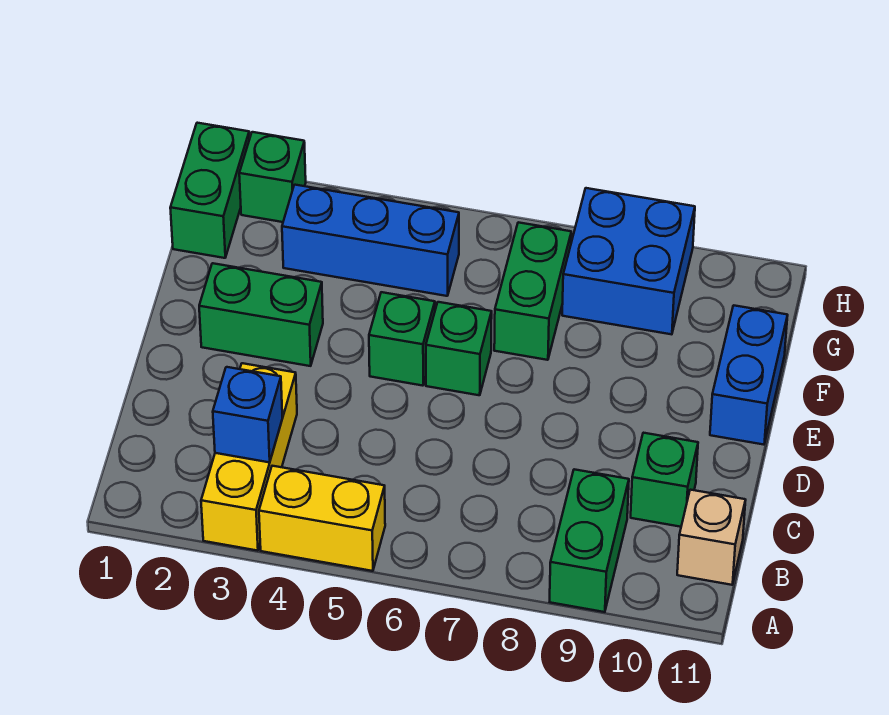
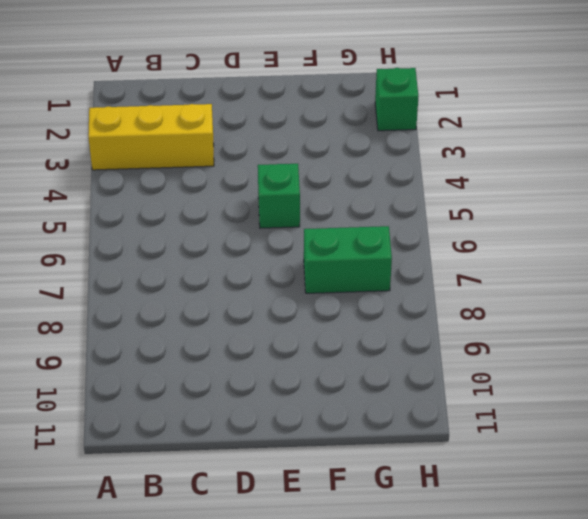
none -> yellow brick A4:A5 level 1
none -> green brick A9:B9 level 1
none -> tan brick B11 level 1

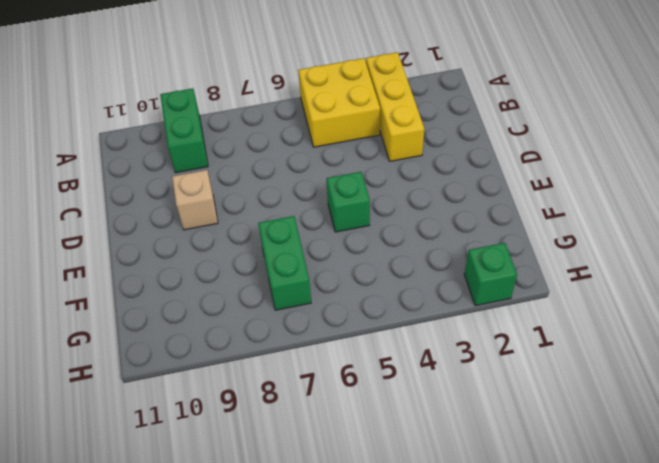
yellow brick A4:B5 level 1 -> yellow brick A4:A5 level 1
tan brick D9 level 1 -> tan brick B11 level 1
none -> green brick C10 level 1
none -> green brick E2:E3 level 1
none -> green brick E6 level 1

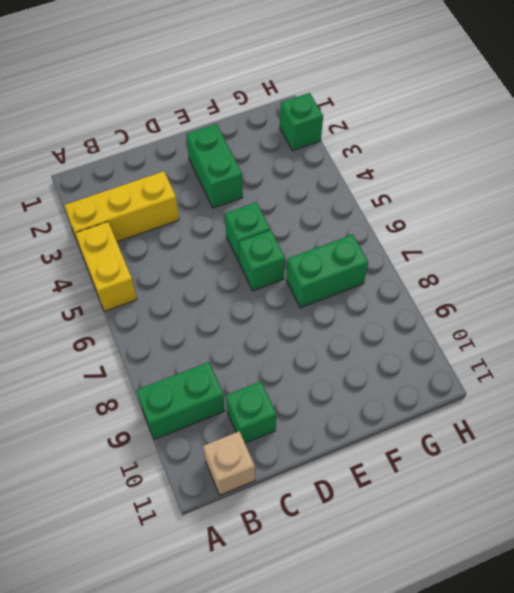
none -> blue brick E11:F11 level 1
none -> green brick G1:H1 level 1
none -> blue brick G3:G5 level 1

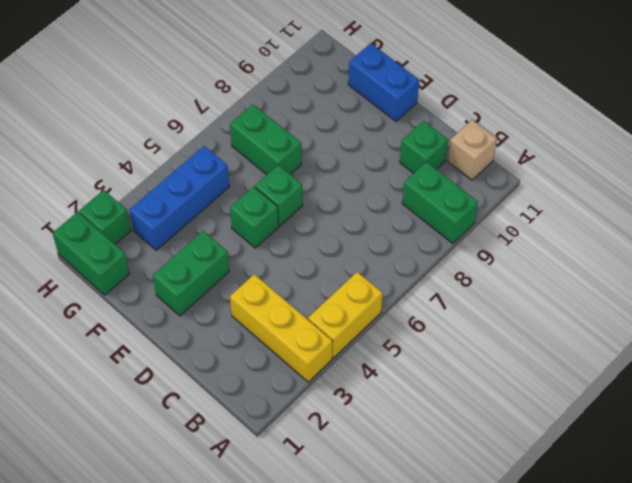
none -> blue brick G8:H9 level 1
none -> blue brick B3 level 2

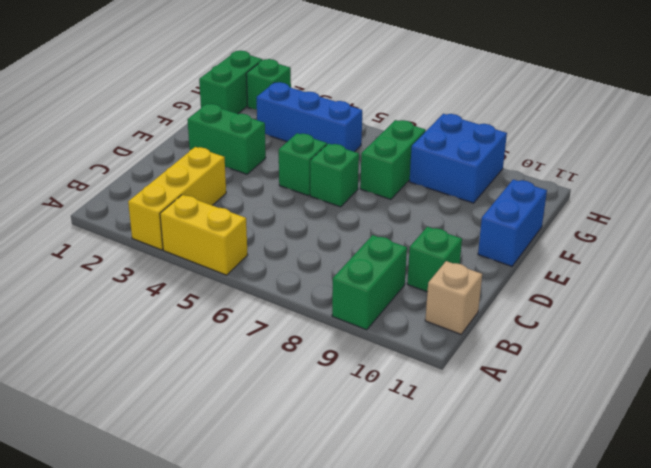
none -> blue brick B3 level 2

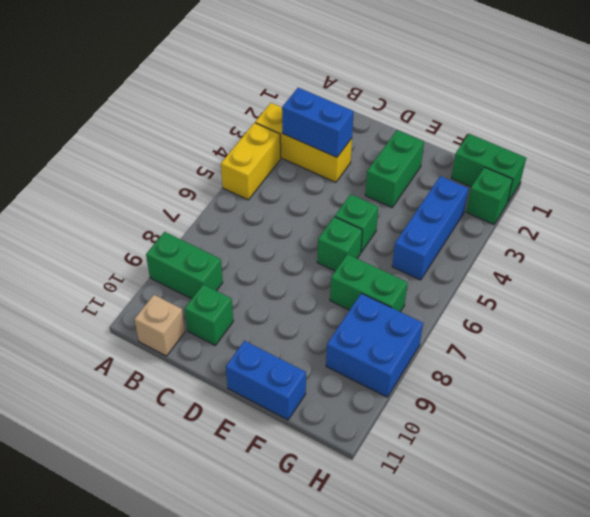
blue brick B3:C3 level 2 -> blue brick B3 level 2

